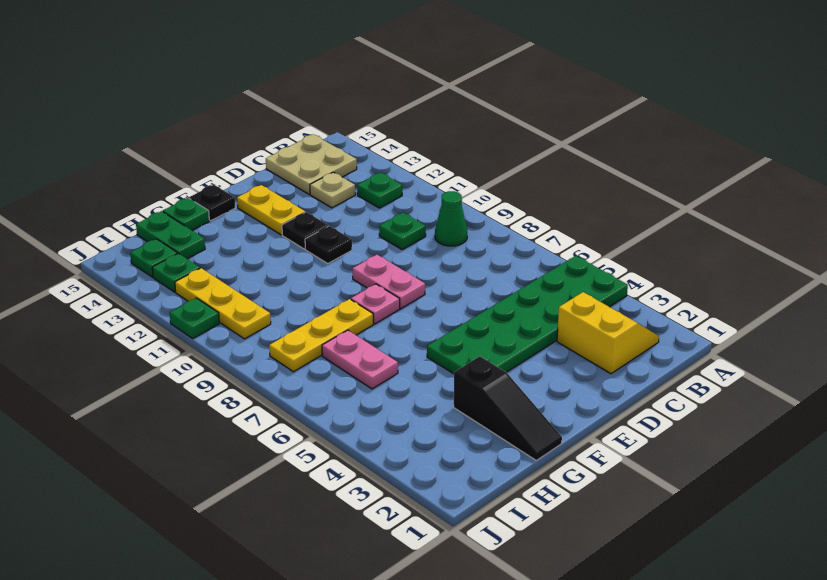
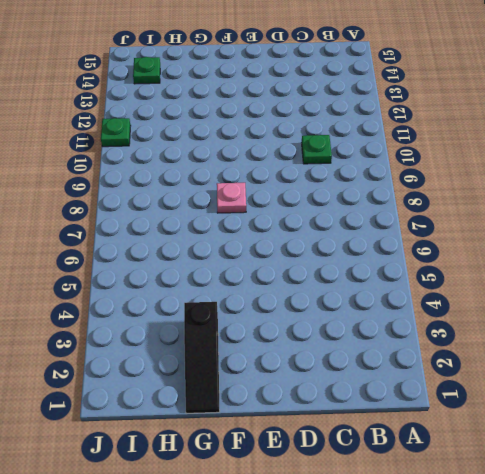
none -> green plate A4:F5 level 1
none -> yellow slope B2:C3 level 1 top C
none -> green cone B9 level 1

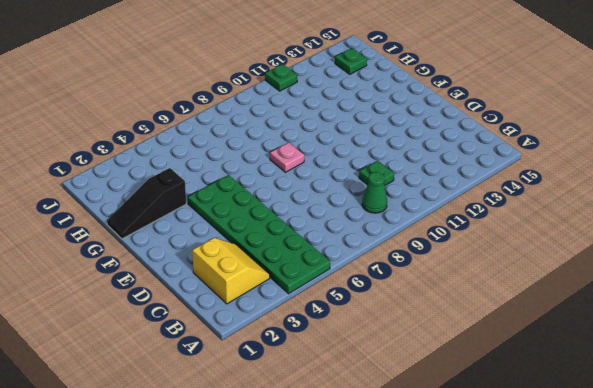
yellow slope B2:C3 level 1 top 2 -> yellow slope B2:C3 level 1 top C
none -> green plate B12 level 1
none -> tan plate B14:C15 level 1
none -> tan plate C13 level 1

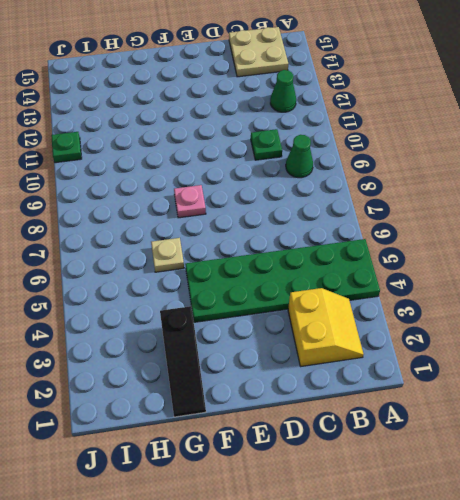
green cone B12 level 1 -> green plate B12 level 1
tan plate G6 level 1 -> tan plate C13 level 1
none -> pink plate E8:E9 level 1
none -> black plate E11 level 1
none -> black plate E12 level 1

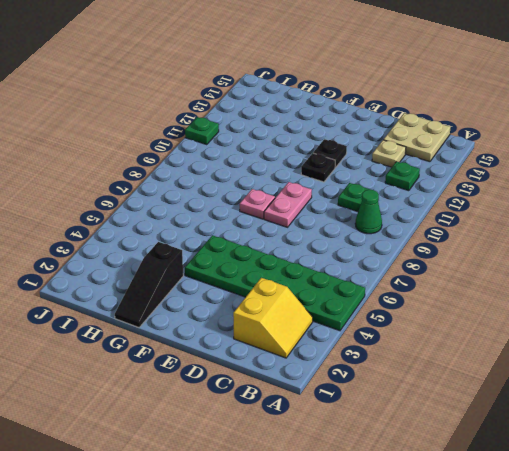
none -> yellow plate E13:E14 level 1
none -> black plate F15 level 1
none -> yellow plate G8:I8 level 1

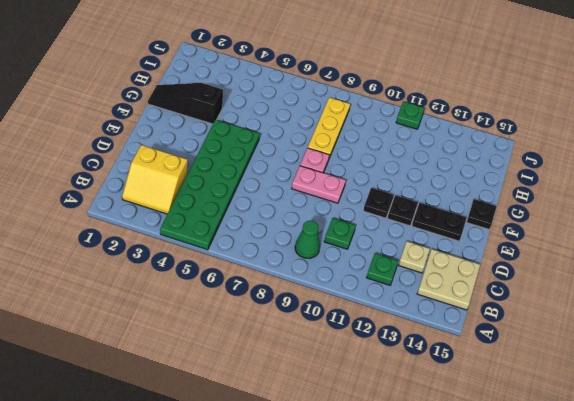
black plate E13:E14 level 1 -> yellow plate E13:E14 level 1
none -> green plate G15 level 1
none -> pink plate H6:H7 level 1
none -> green plate H14:H15 level 1

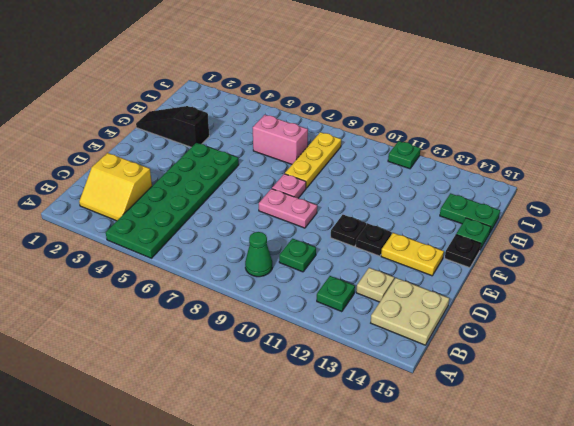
pink brick H6:H7 level 1 -> pink plate H6:H7 level 1
none -> yellow plate I10:I12 level 1
none -> green plate I13 level 1
none -> green plate I14 level 1

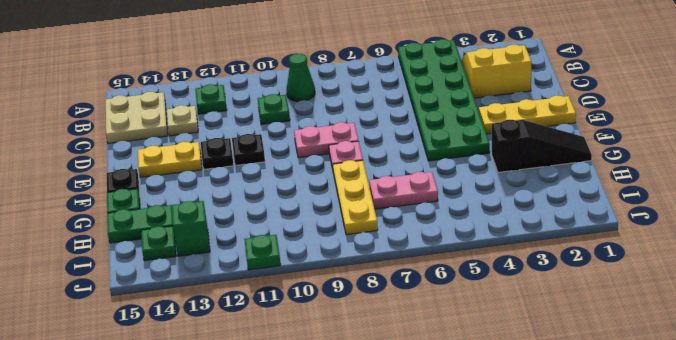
yellow plate E1:E3 level 1 -> yellow plate I10:I12 level 1
green brick I13 level 1 -> green plate I13 level 1

